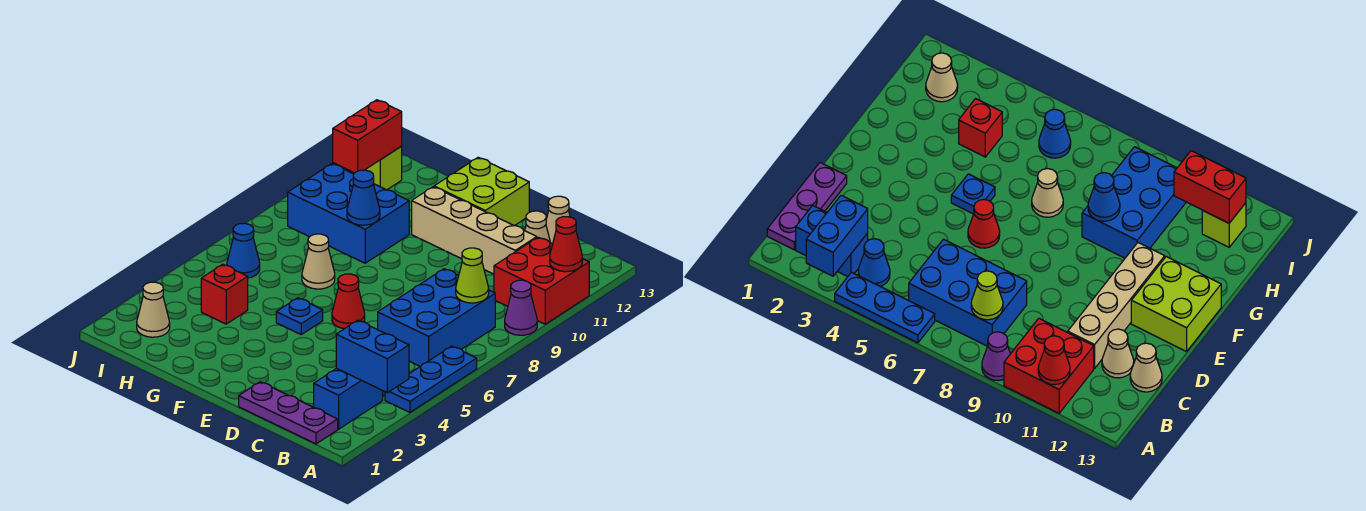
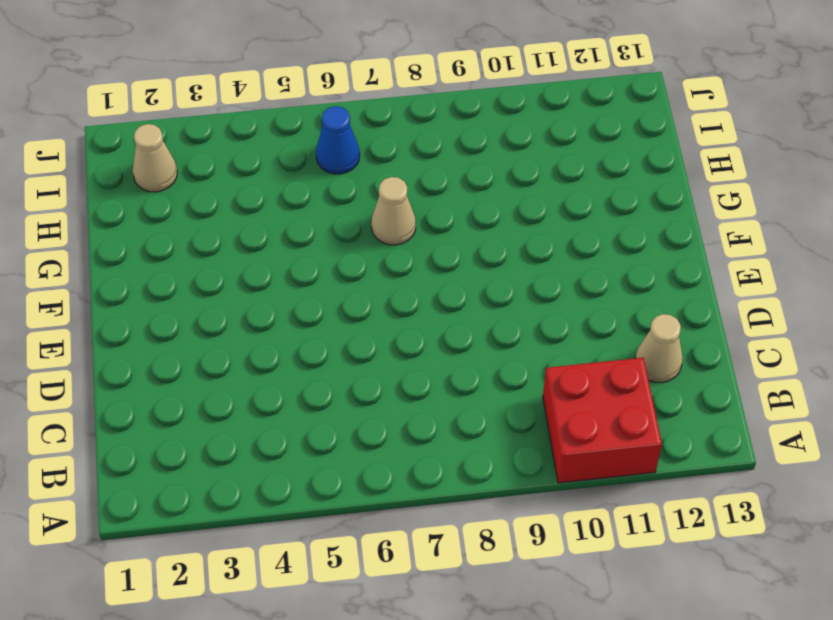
none -> blue plate A4:A6 level 1
none -> purple cone A9 level 1
none -> purple plate B1:D1 level 1

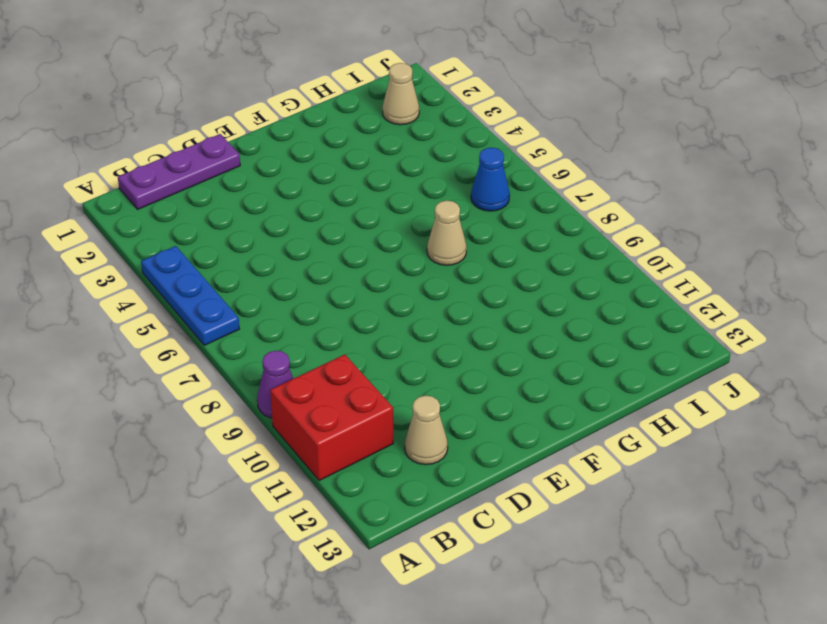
none -> blue brick B2:B3 level 1
none -> blue cone B4 level 1
none -> blue brick B6:C8 level 1

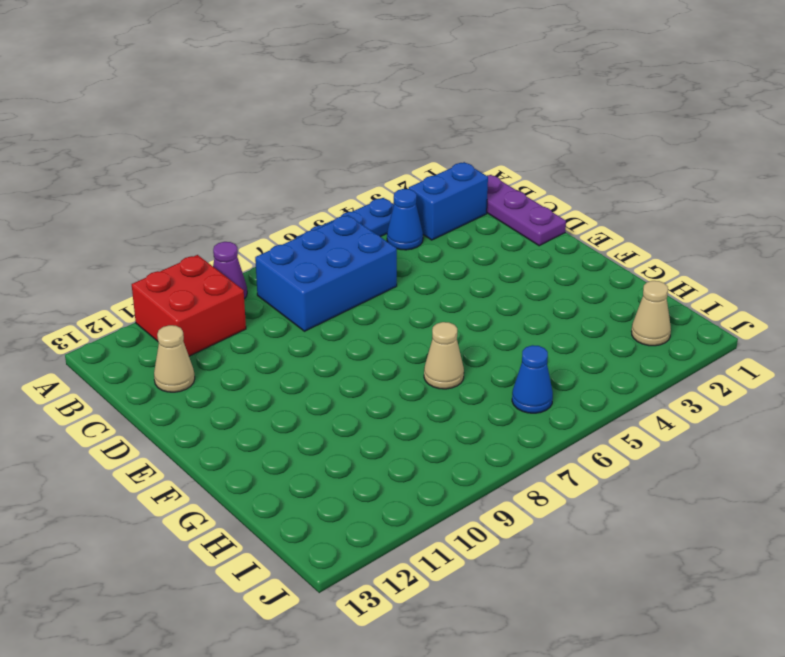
none -> tan brick C11:F11 level 1
none -> tan cone C13 level 1
none -> red cone E6 level 1

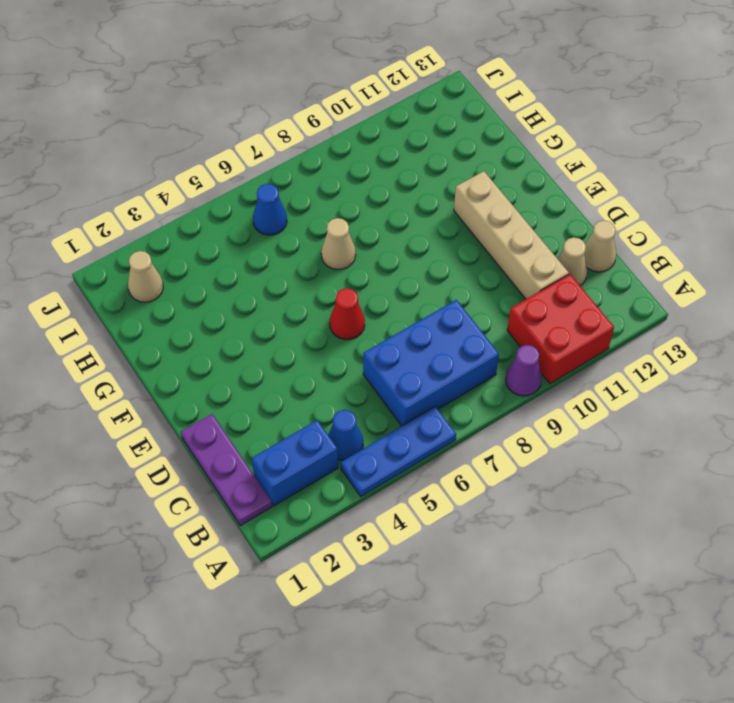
none -> lime brick E12:F13 level 1
none -> blue plate F5 level 1
none -> blue brick G9:I10 level 1

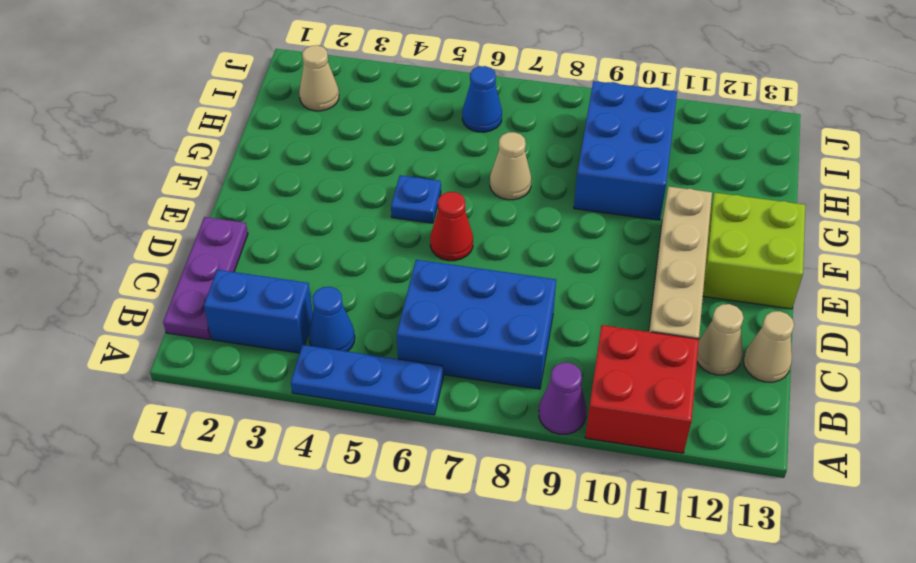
none -> red brick H4 level 1
none -> lime brick I12 level 1
none -> blue brick A3:B3 level 2

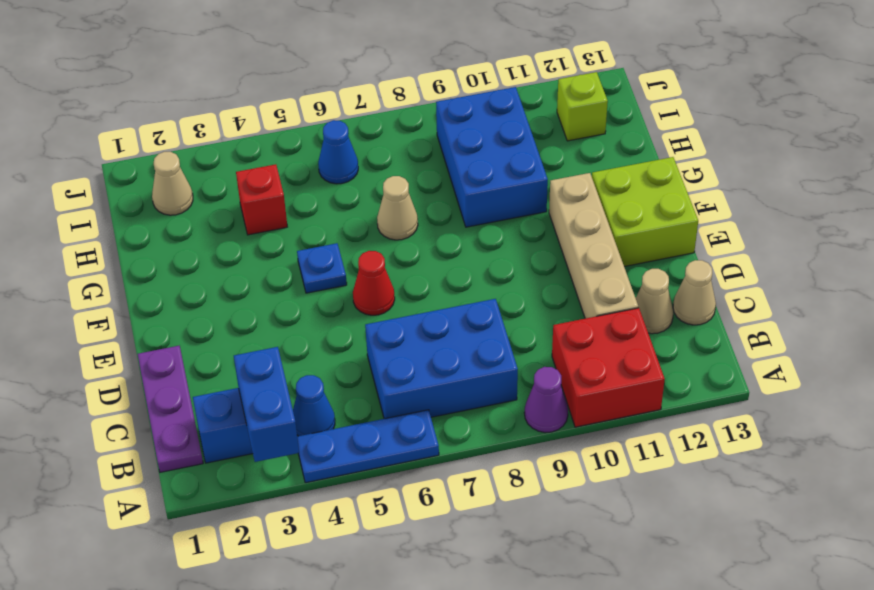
none -> red cone A11 level 2
none -> lime cone B8 level 2
none -> blue cone G9 level 2

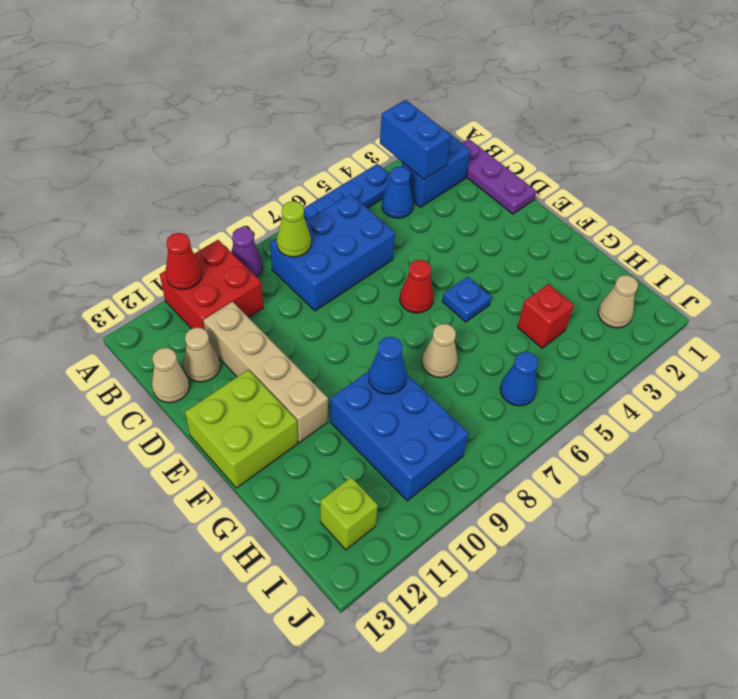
none -> red brick I11:I12 level 2

